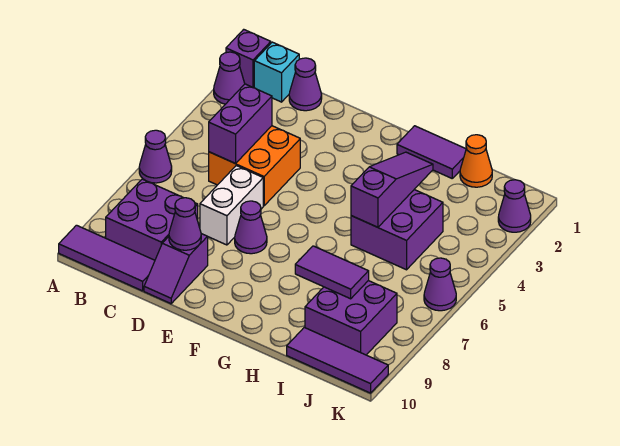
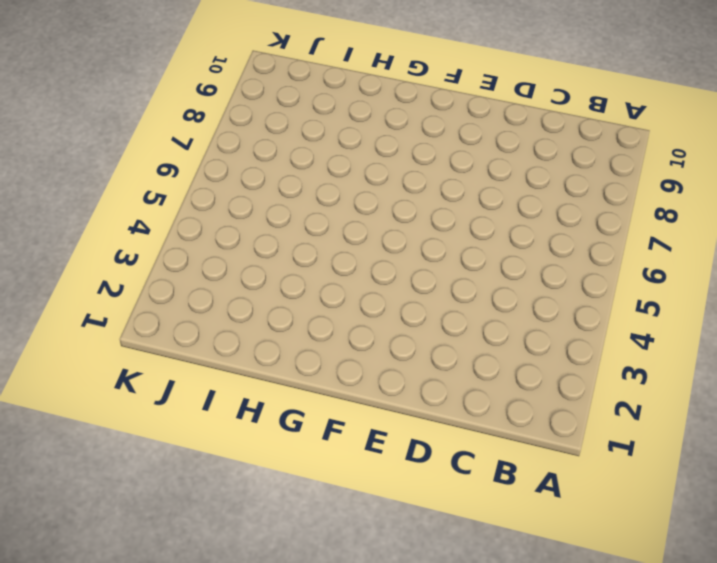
none -> purple brick A1 level 1
none -> purple cone A2 level 1
none -> purple cone A6 level 1

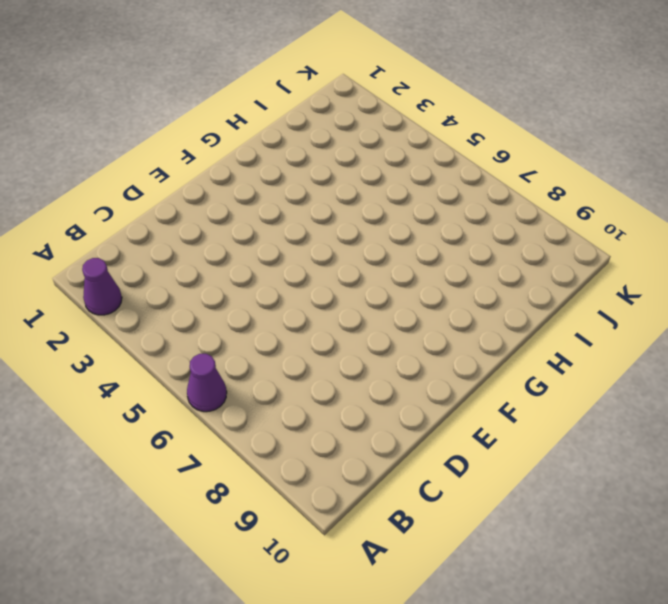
none -> purple brick A1 level 1
none -> purple tile A10:C10 level 1
none -> cyan brick B1 level 1

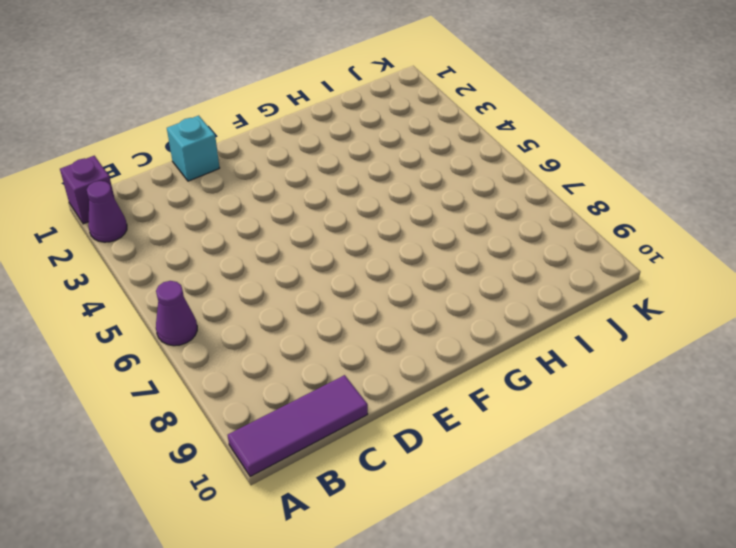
cyan brick D1 level 1 -> cyan brick B1 level 1
none -> purple brick B8:C9 level 1
none -> purple cone C1 level 1
none -> orange brick C4:D5 level 1

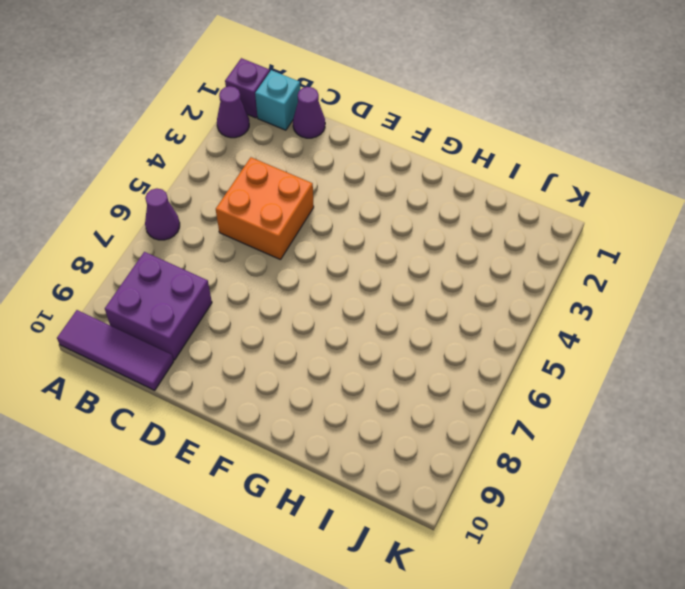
none -> white brick D6:D7 level 1
none -> purple slope D9:D10 level 1 top 9
none -> purple cone E7 level 1

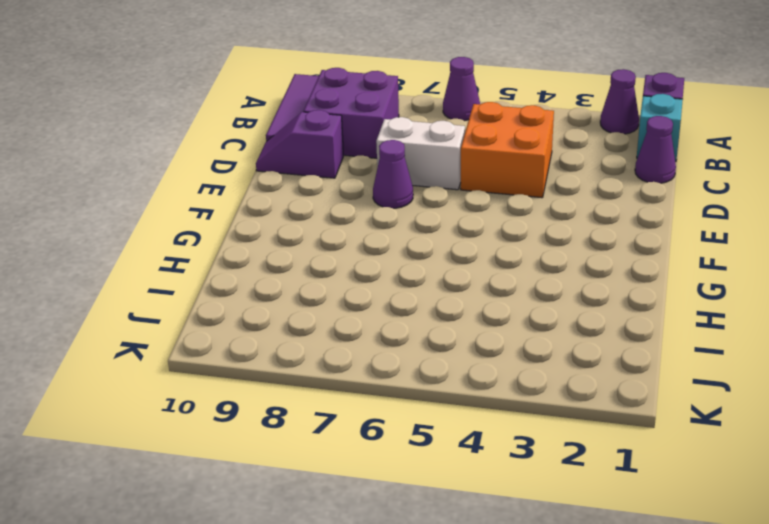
none -> purple tile G1:H1 level 1
none -> purple brick H4:I5 level 1
none -> orange cone I1 level 1

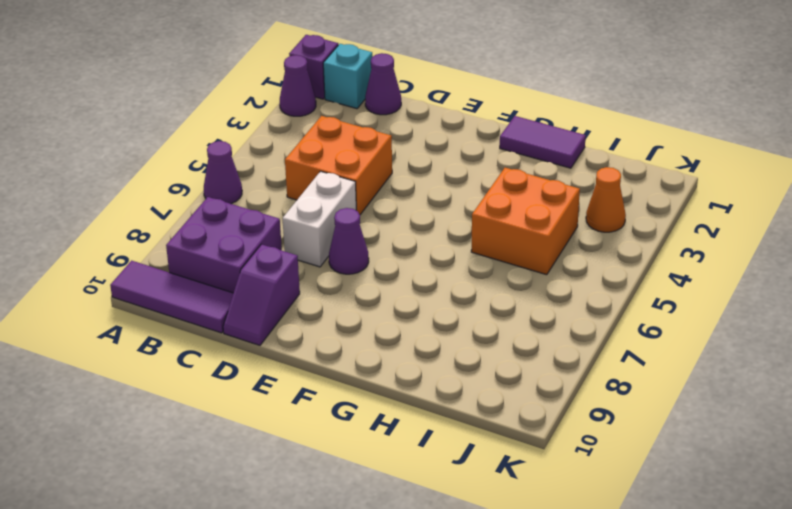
orange brick H4:I5 level 1 -> purple brick H4:I5 level 1
orange cone J3 level 1 -> orange cone I1 level 1
none -> purple brick I8:J9 level 1
none -> purple tile I10:K10 level 1
none -> purple cone K2 level 1

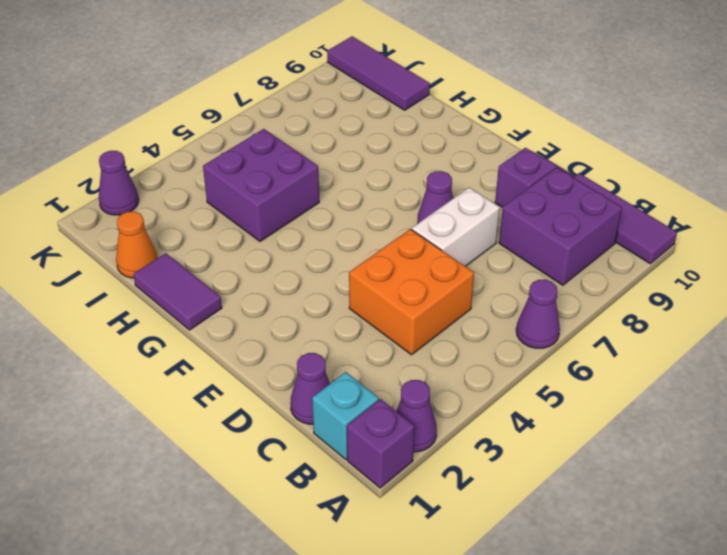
none -> purple brick I8:J9 level 1
none -> purple cone K6 level 1
none -> purple brick C4:C5 level 2

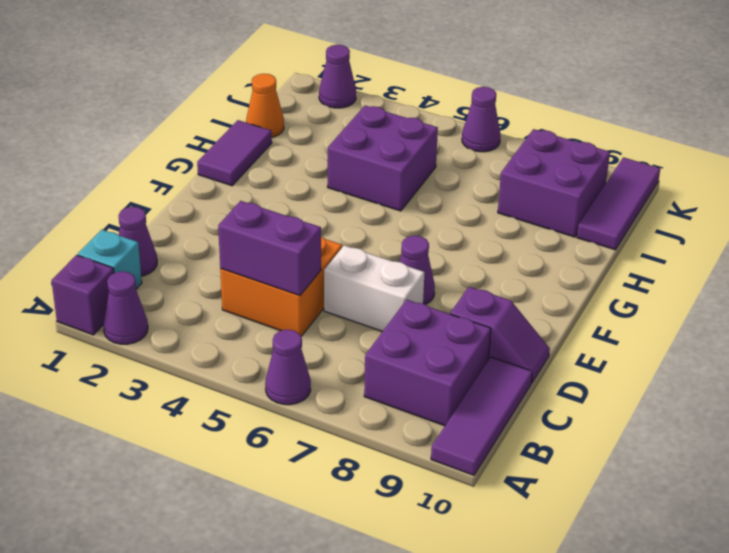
none -> purple cone D9 level 2
none -> purple slope H3:H5 level 2 top 5
none -> purple tile H8:I8 level 2

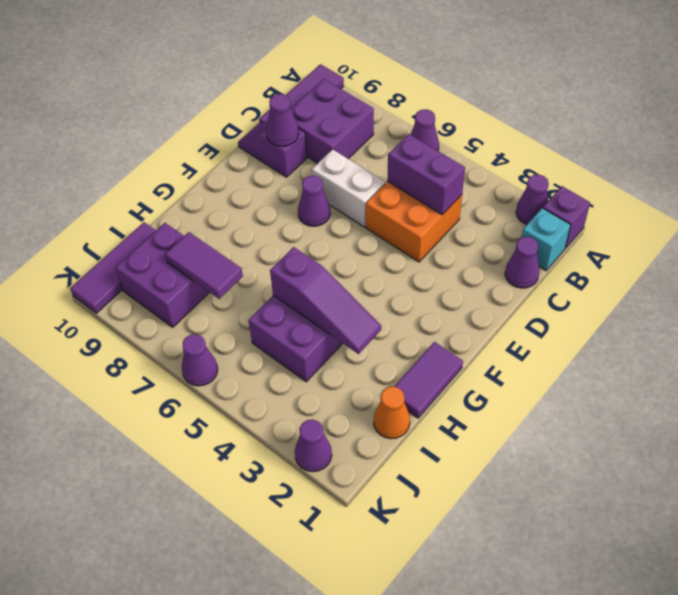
purple tile I7:I8 level 2 -> purple tile H8:I8 level 2

